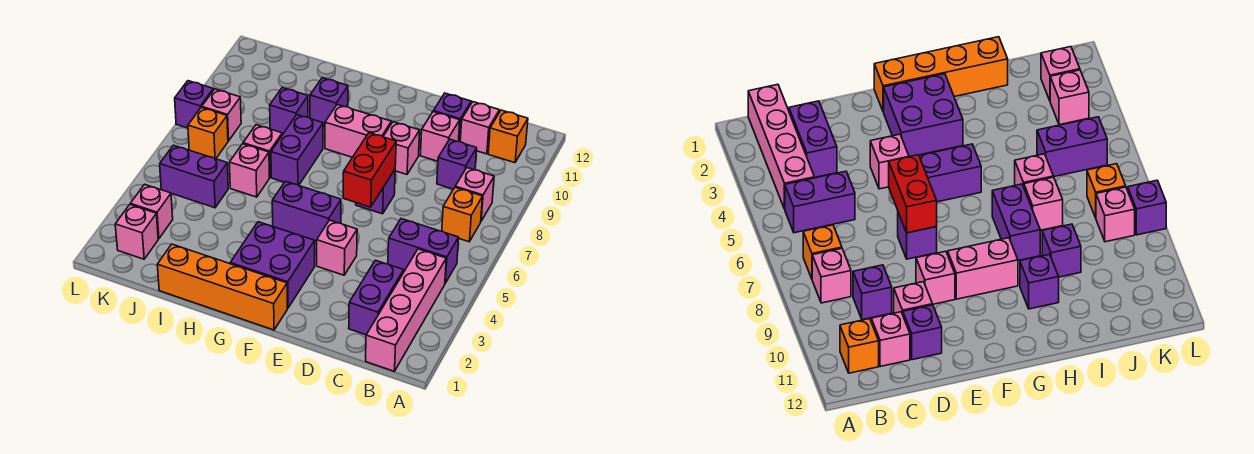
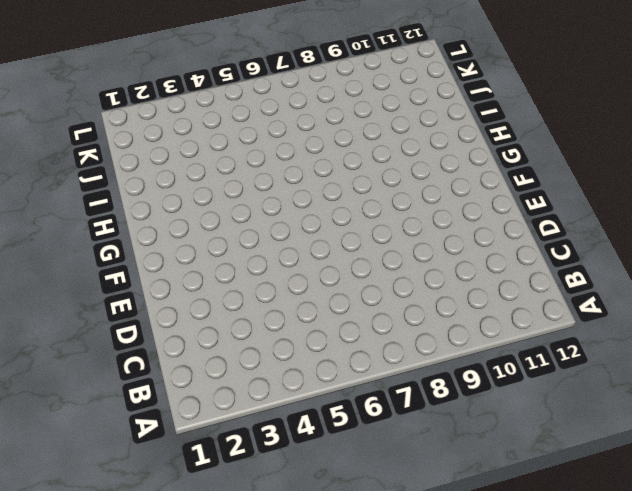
none -> pink brick B1:B4 level 1
none -> purple brick B5:C5 level 1
none -> orange brick B7 level 1

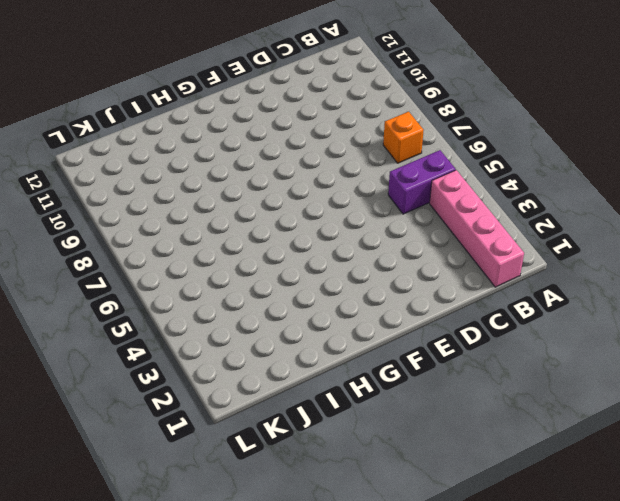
none -> pink brick B8 level 1
none -> orange brick B11 level 1
none -> purple brick C2:C3 level 1

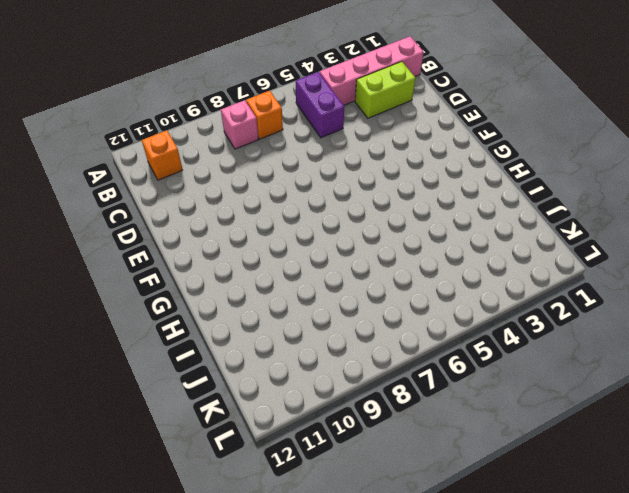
lime brick C2:C3 level 1 -> purple brick C2:C3 level 1
none -> purple brick C9 level 1
none -> pink brick C11 level 1
none -> pink brick D10 level 1

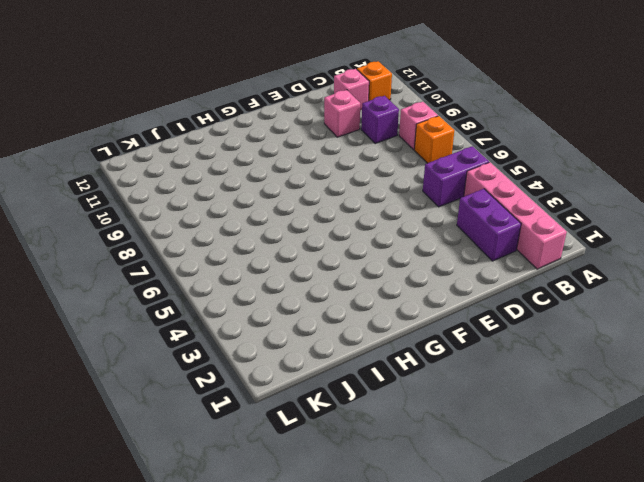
none -> purple brick D11 level 1
none -> pink brick E4 level 1
none -> purple brick E7 level 1

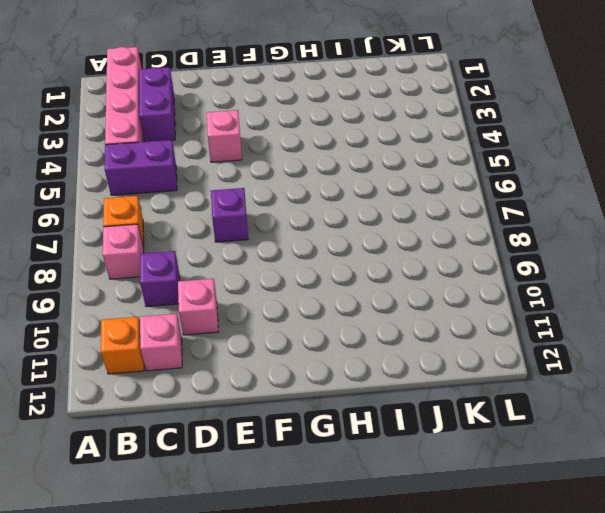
none -> purple brick D11 level 1
none -> pink brick E9 level 1
none -> orange brick F1:I1 level 1

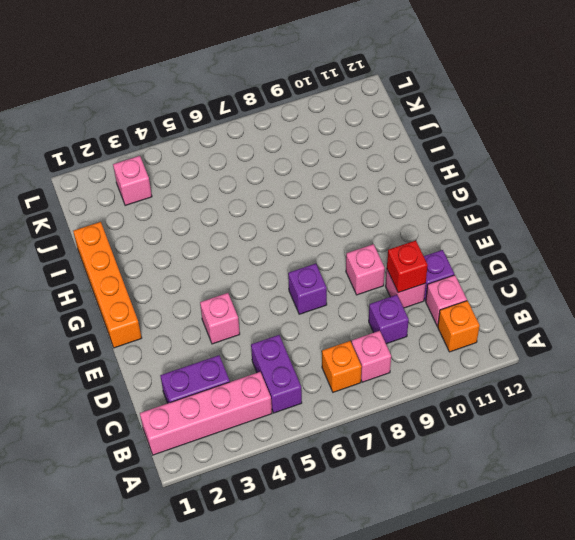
red brick D10 level 2 -> none
none -> purple brick F2:G3 level 1
none -> purple brick F5:G5 level 1
none -> pink brick F9:G9 level 1

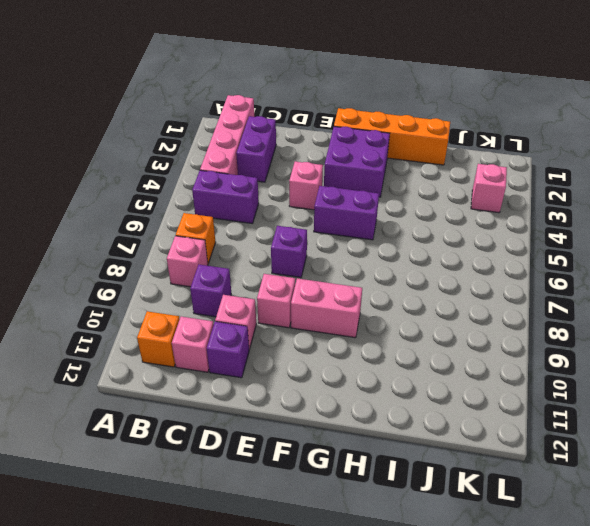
none -> purple brick H7:H8 level 1
none -> purple brick H10 level 1
none -> pink brick I6 level 1

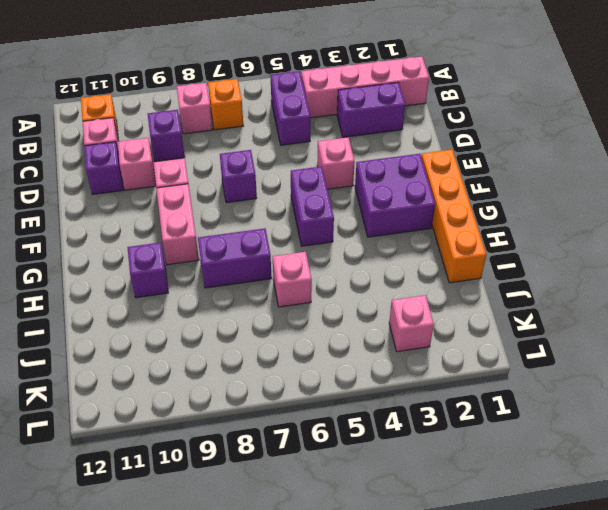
none -> pink brick I7 level 1
none -> purple brick I9 level 1
none -> purple brick J5:K5 level 1

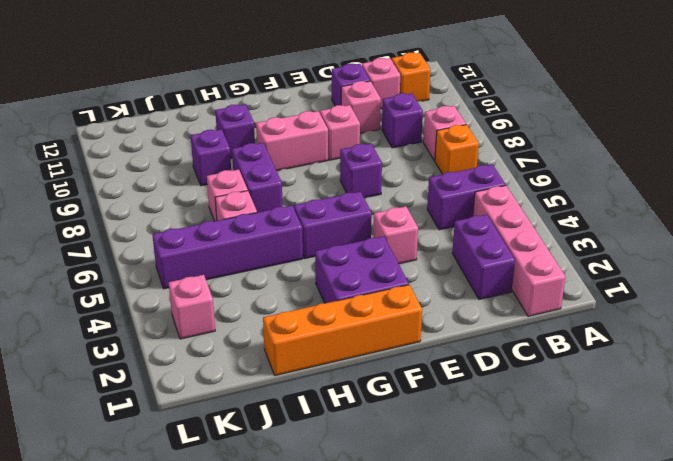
purple brick H5:K5 level 1 -> purple brick J5:K5 level 1
none -> pink brick K2 level 1
none -> orange brick K7 level 1
none -> pink brick K8 level 1

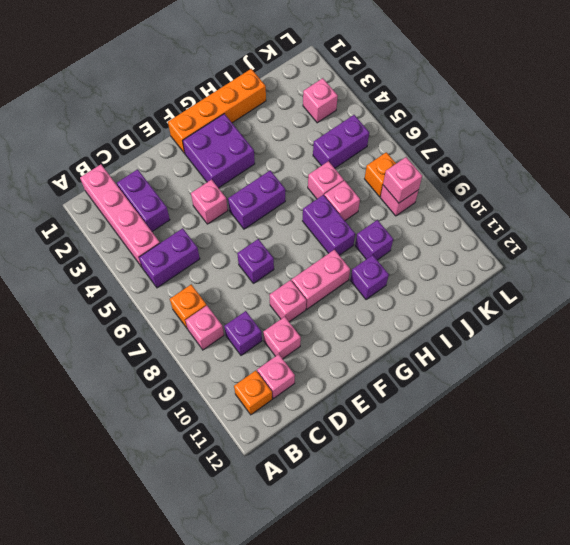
pink brick K8 level 2 -> pink brick K2 level 1
none -> purple brick D11 level 1
none -> purple brick L8 level 1
none -> red brick E6:E7 level 2

